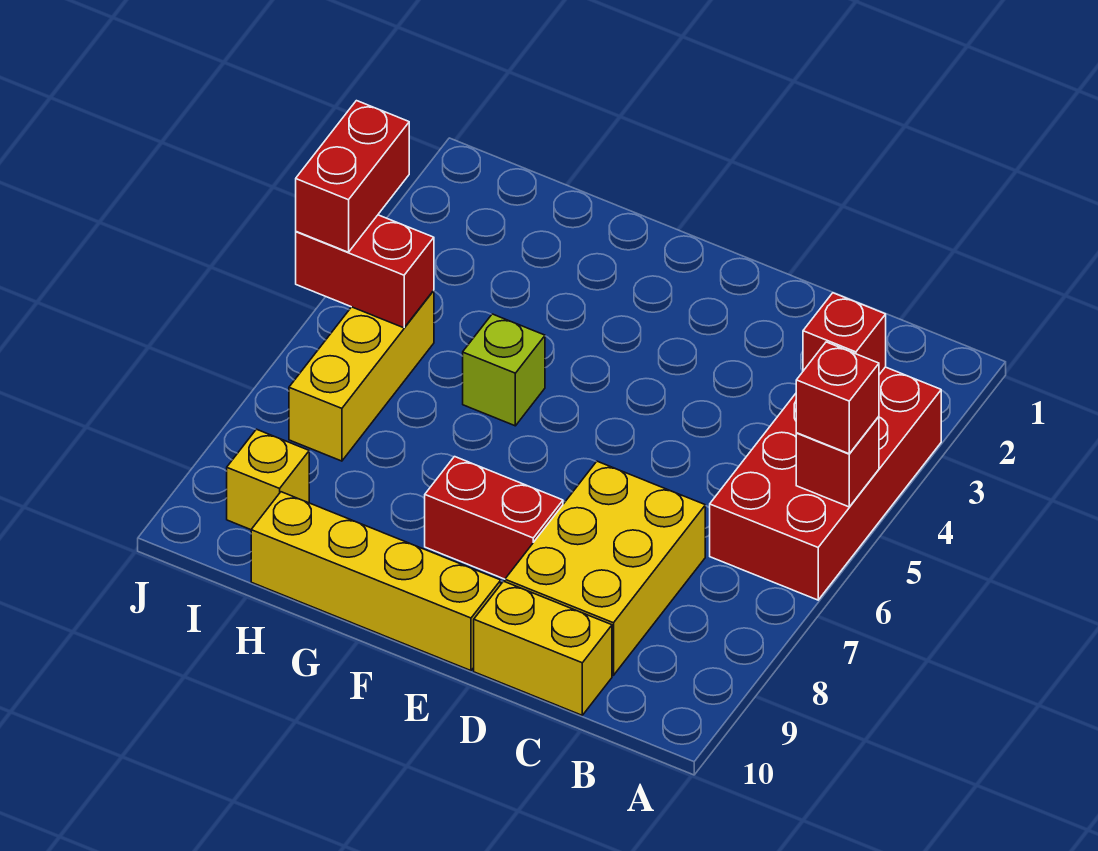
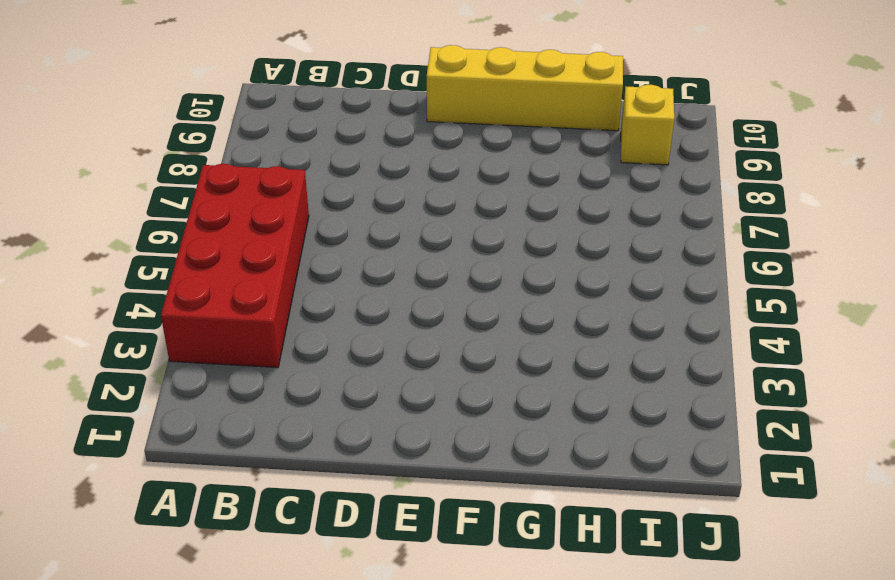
none -> yellow brick C7:D9 level 1
none -> yellow brick C10:D10 level 1
none -> red brick E8:F8 level 1

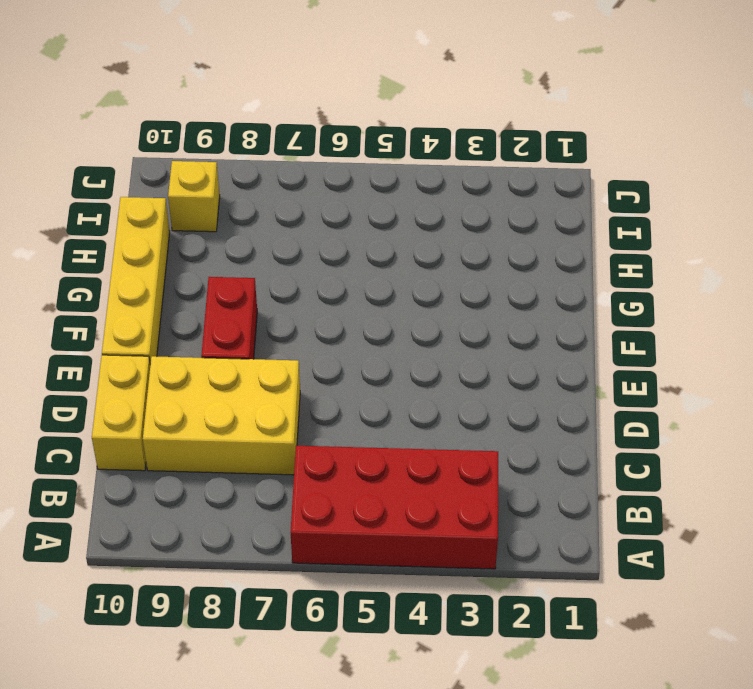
none -> lime brick G5 level 1
none -> yellow brick I5:I7 level 1
none -> red brick A5 level 2

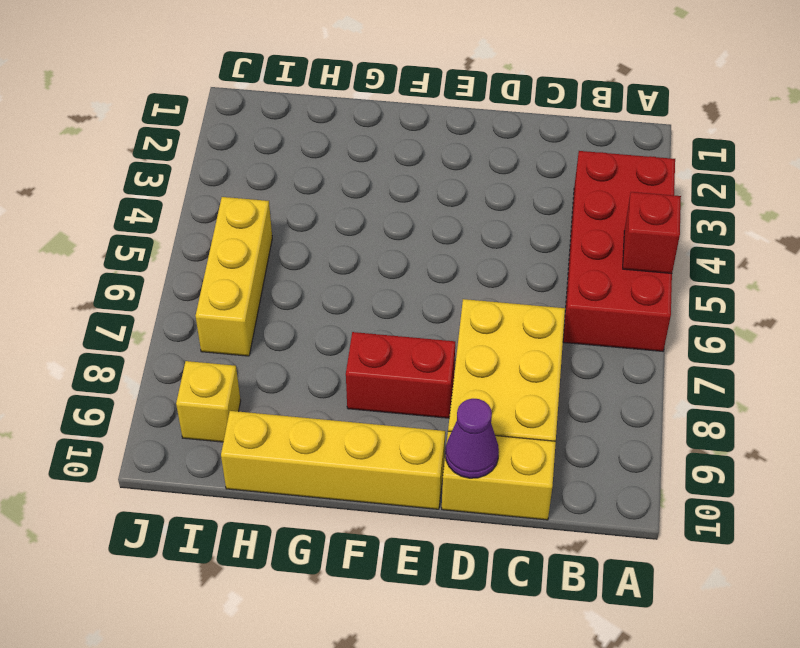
purple cone D10 level 2 -> none
none -> lime brick G5 level 1
none -> red brick B3 level 2
none -> red brick I5:J5 level 2

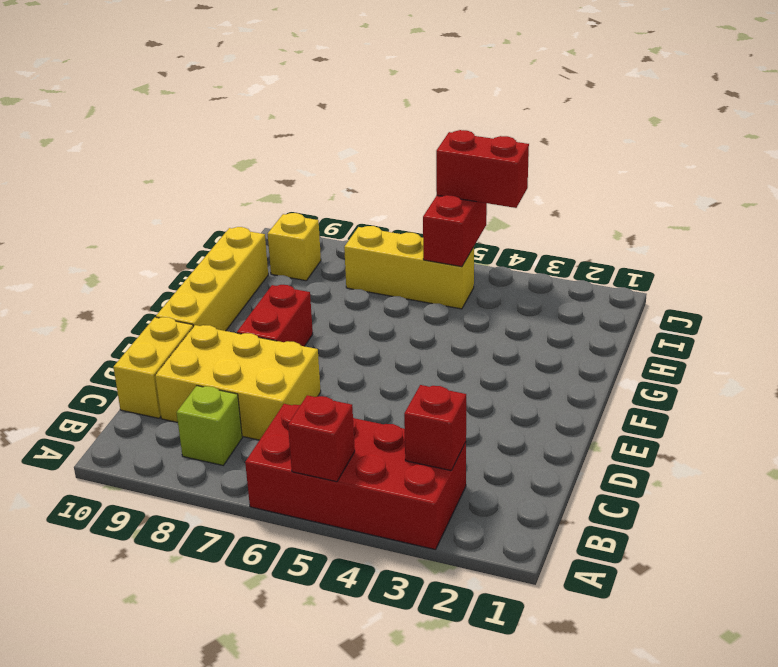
lime brick B8 level 1 -> lime brick G5 level 1
none -> red brick A5 level 3

